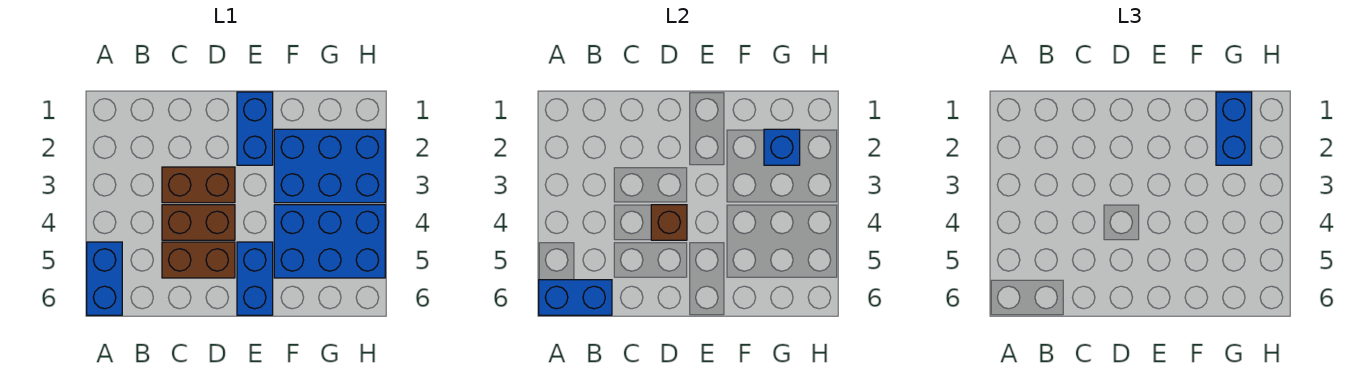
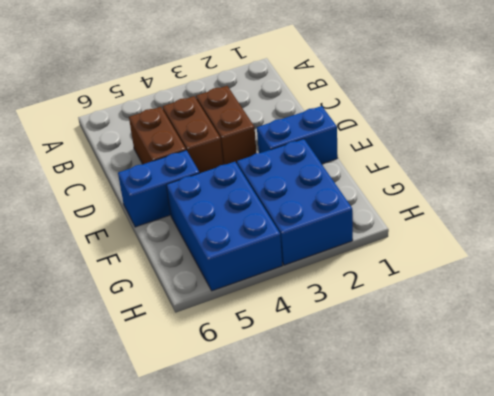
none -> blue brick A5:A6 level 1
none -> blue brick A6:B6 level 2
none -> brown brick D4 level 2

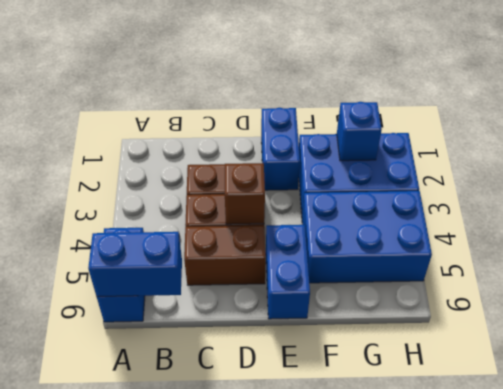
none -> blue brick G1:G2 level 3

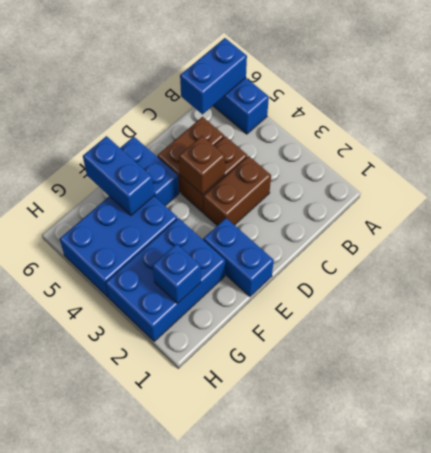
blue brick F5:F6 level 2 -> blue brick G1:G2 level 3

